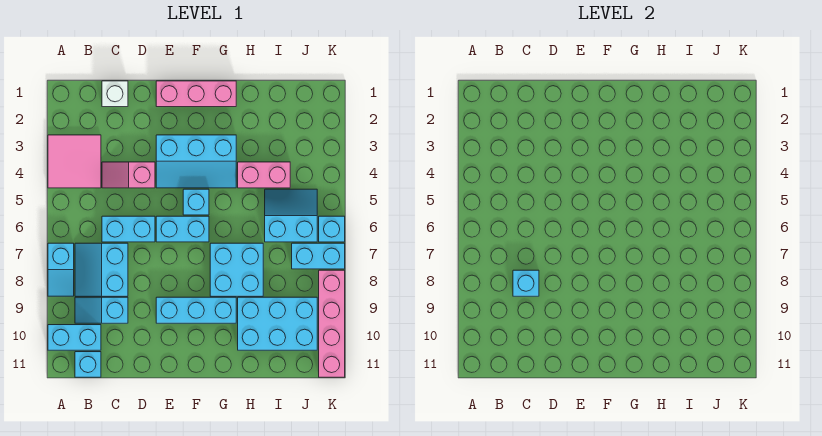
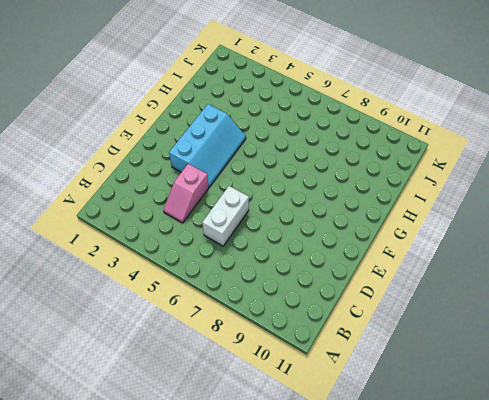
white brick C6:D6 level 1 -> cyan brick C6:D6 level 1
none -> pink tile A3:B4 level 1
none -> cyan slope A7:A8 level 1 top 7
none -> cyan brick A10:B10 level 1

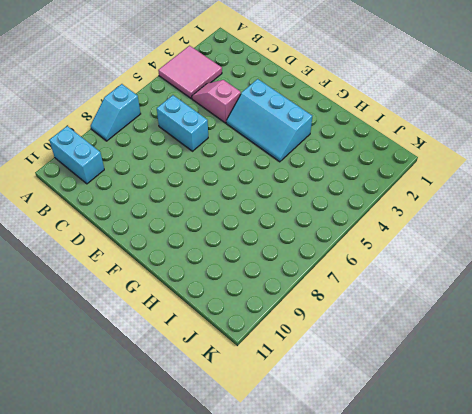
none -> cyan slope B7:C8 level 1 top C
none -> cyan slope B9:C9 level 1 top C
none -> cyan brick B11 level 1

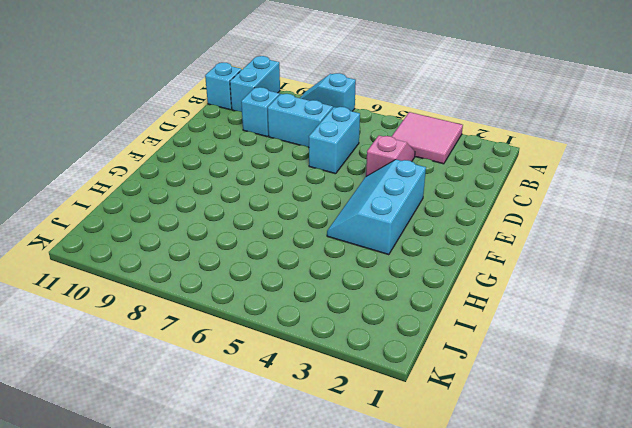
none -> white brick C1 level 1
none -> pink brick E1:G1 level 1
none -> cyan brick E6:F6 level 1

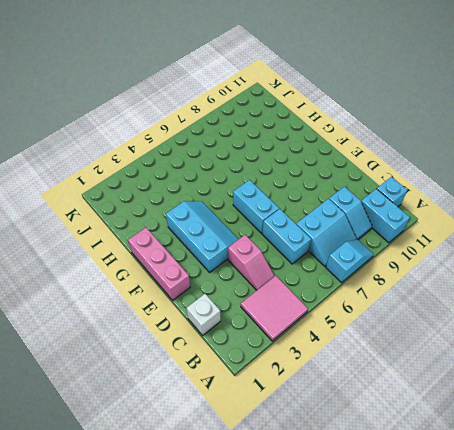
none -> cyan brick E9:G9 level 1
none -> cyan brick F5 level 1
none -> cyan brick G7:H8 level 1

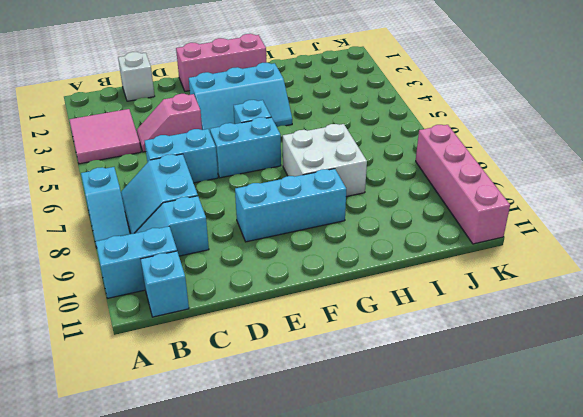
white brick G7:H8 level 1 -> cyan brick G7:H8 level 1
none -> pink brick H4:I4 level 1
none -> cyan brick H9:J10 level 1
none -> cyan slope I5:J6 level 1 top 6

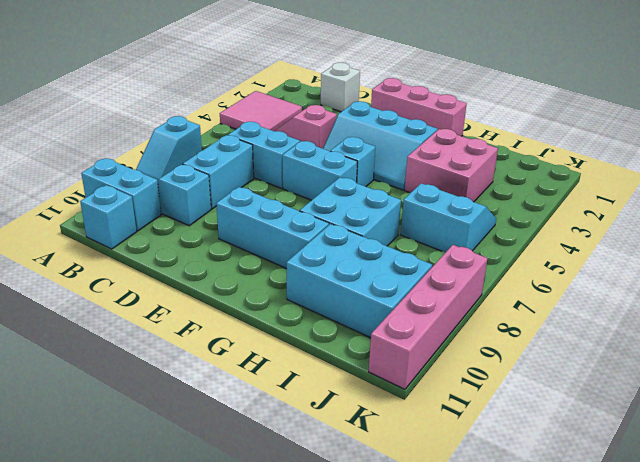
pink brick H3:I4 level 1 -> pink brick H4:I4 level 1
none -> cyan brick J7:K7 level 1
none -> cyan brick K6 level 1
none -> cyan brick C8 level 2

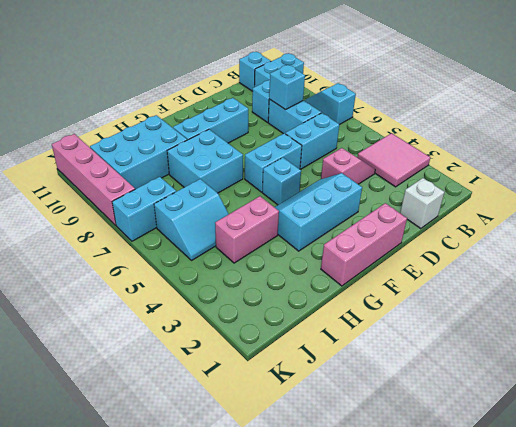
none -> cyan brick K6 level 1

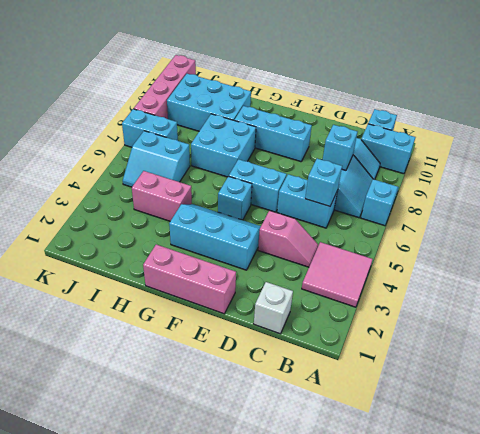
cyan brick C6 level 2 -> cyan brick K6 level 1

